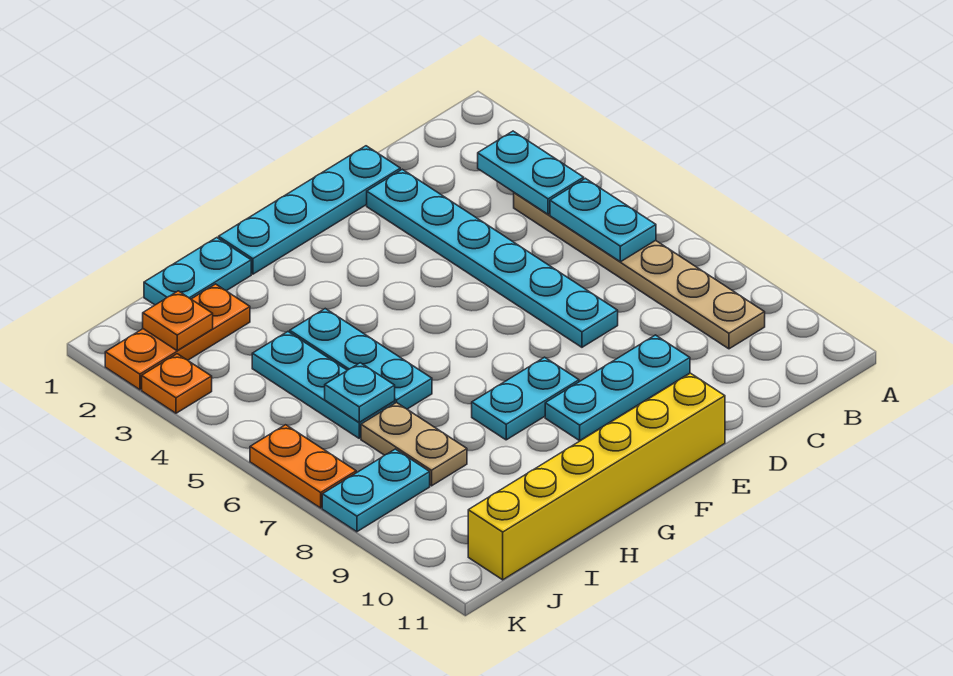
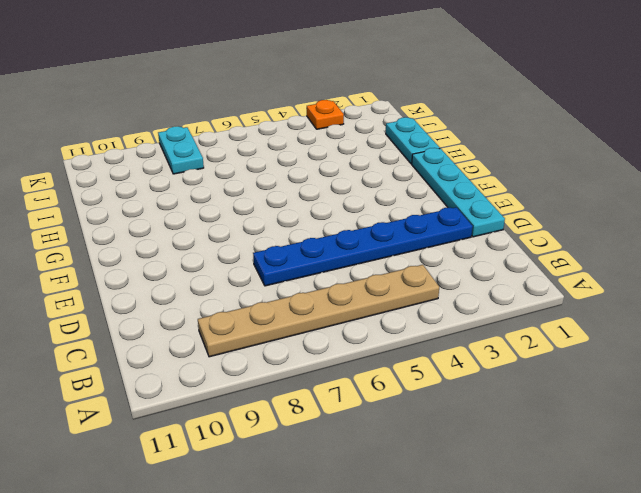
blue plate D2:D7 level 1 -> cyan plate D2:D7 level 1
none -> cyan plate D9:F9 level 1
none -> yellow brick E11:J11 level 1
none -> cyan plate F8:G8 level 1

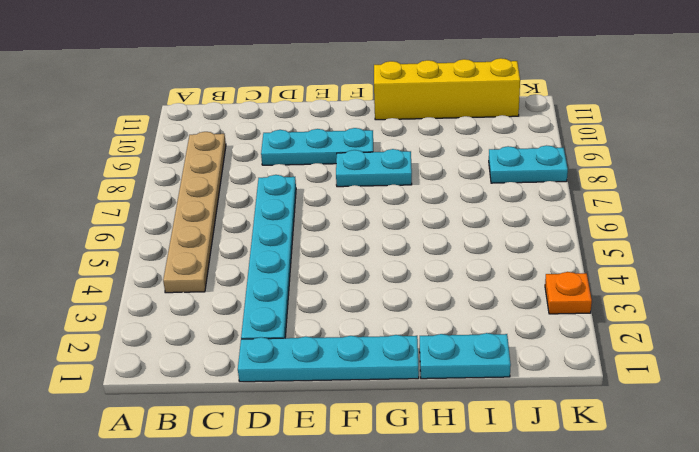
yellow brick G11:J11 level 1 -> yellow brick E11:J11 level 1
none -> cyan plate H4:H6 level 1
none -> orange plate I2:K2 level 1
none -> cyan plate I4:I6 level 1

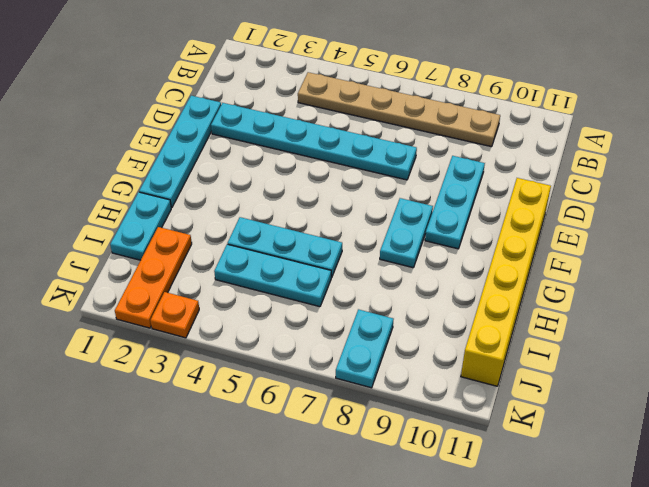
none -> tan plate I7:I8 level 1
none -> orange plate K6:K7 level 1
none -> cyan plate B3:B4 level 2

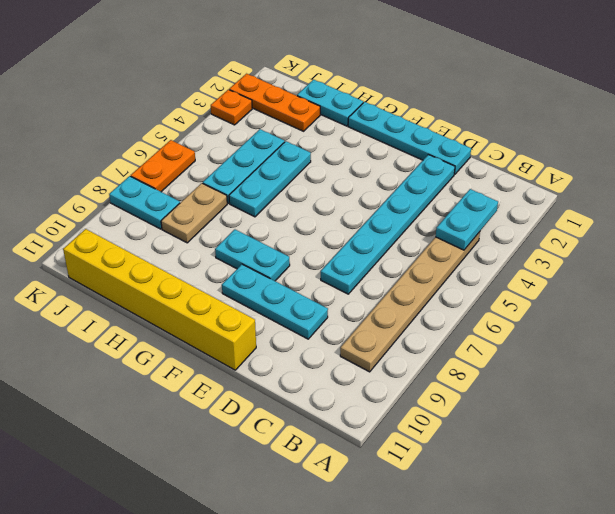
none -> cyan plate B5:B6 level 2
none -> cyan plate I6 level 2
none -> orange plate J2 level 2

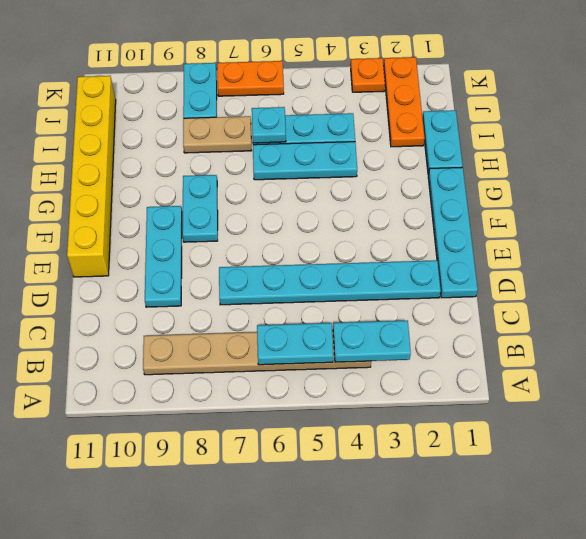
none -> orange plate J2 level 2

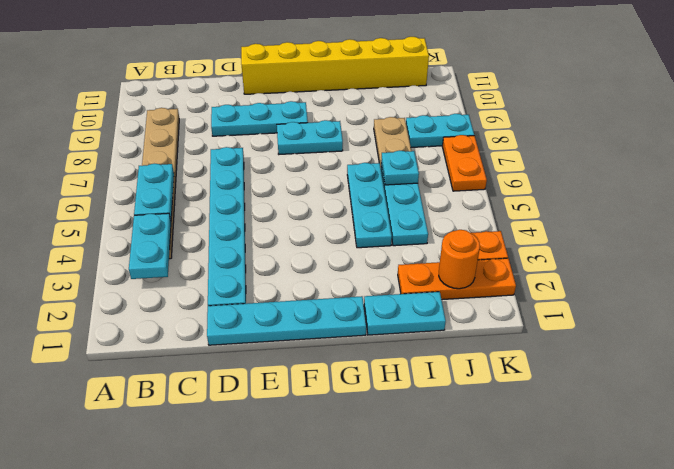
orange round brick J2 level 2 -> orange plate J2 level 2

